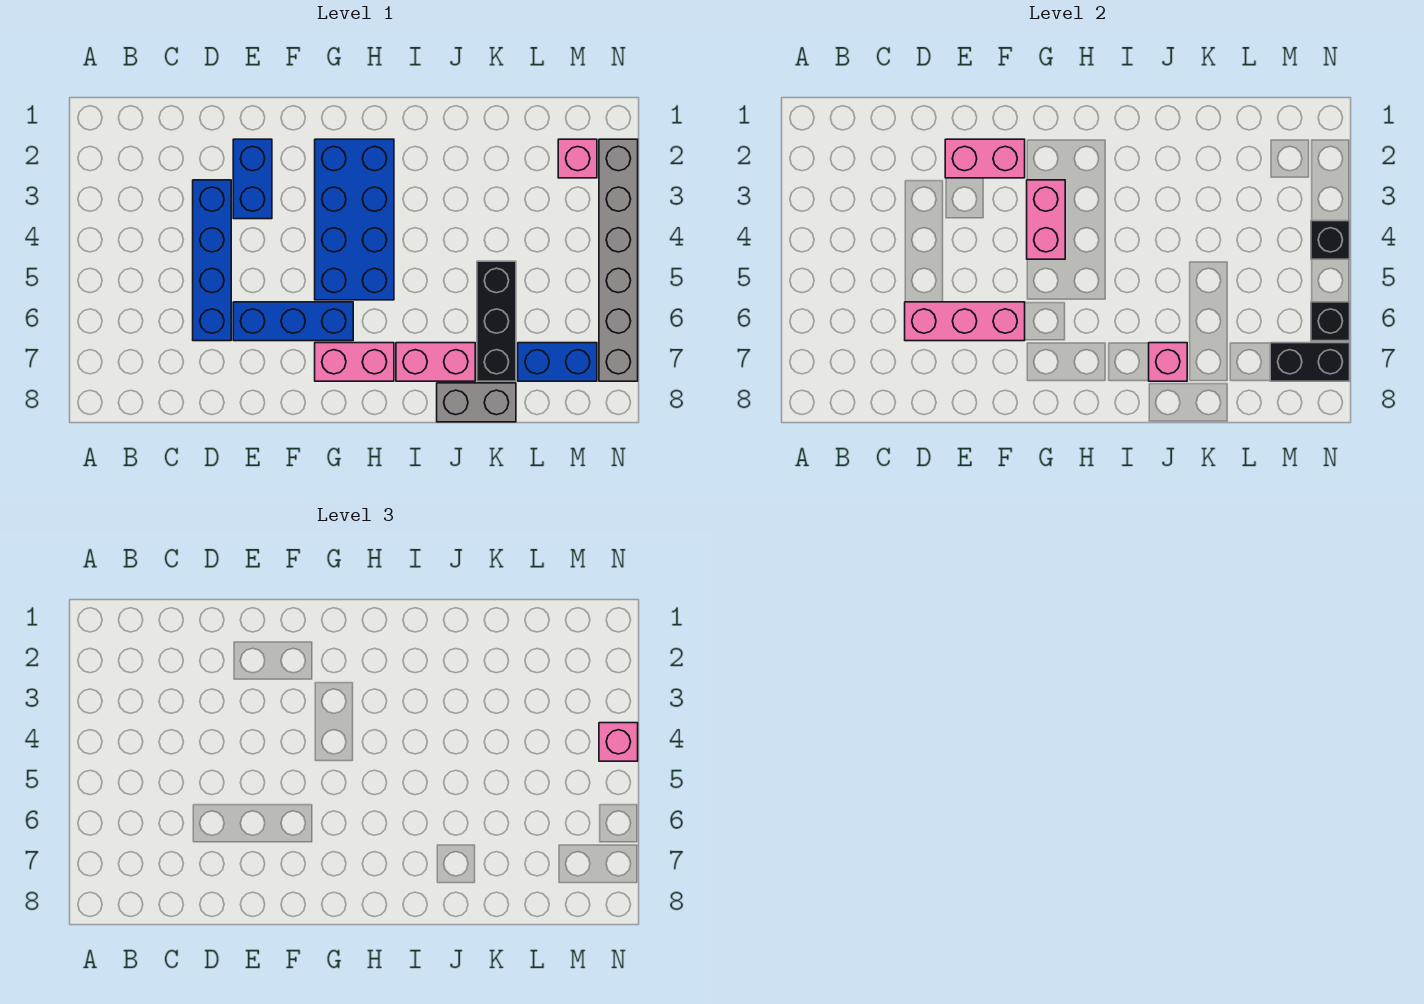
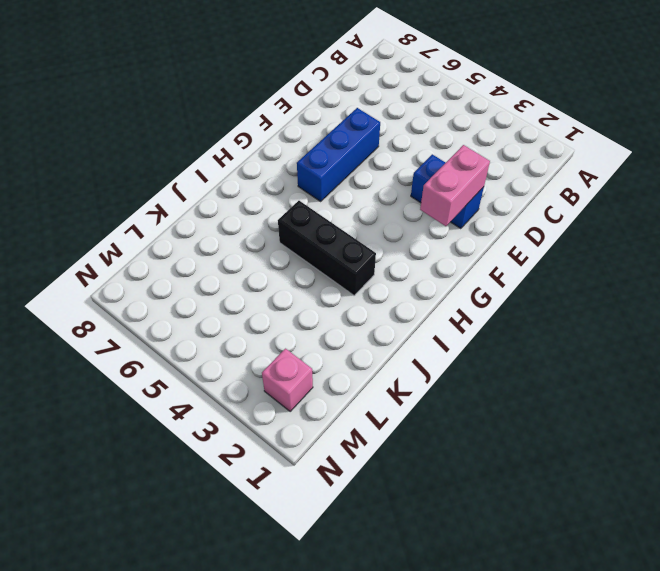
black brick I3:I5 level 1 -> black brick K5:K7 level 1
none -> blue brick D3:D6 level 1
none -> blue brick G2:H5 level 1
none -> pink brick G7:H7 level 1

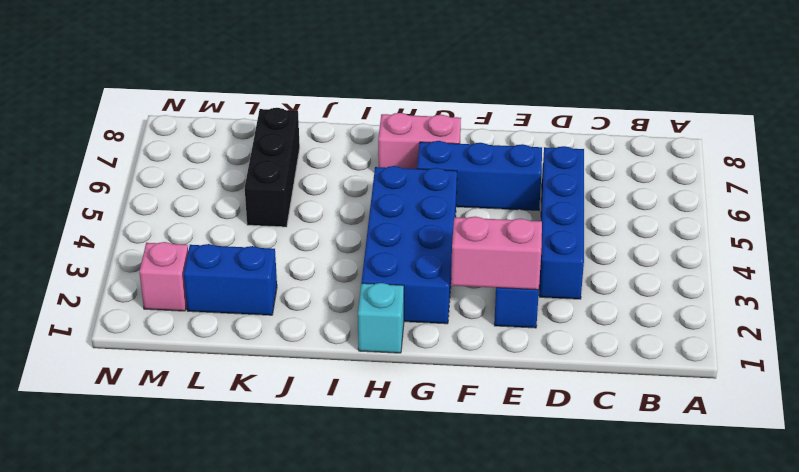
cyan brick H1 level 1 -> none
blue brick K2:L2 level 1 -> blue brick L7:M7 level 1
none -> pink brick I7:J7 level 1
none -> grey brick J8:K8 level 1
none -> grey brick N2:N7 level 1

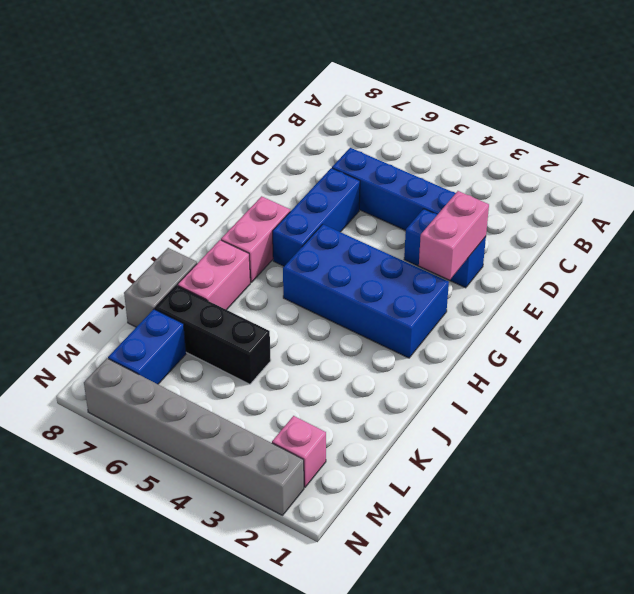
none -> pink brick D6:F6 level 2
none -> pink brick G3:G4 level 2
none -> pink brick J7 level 2

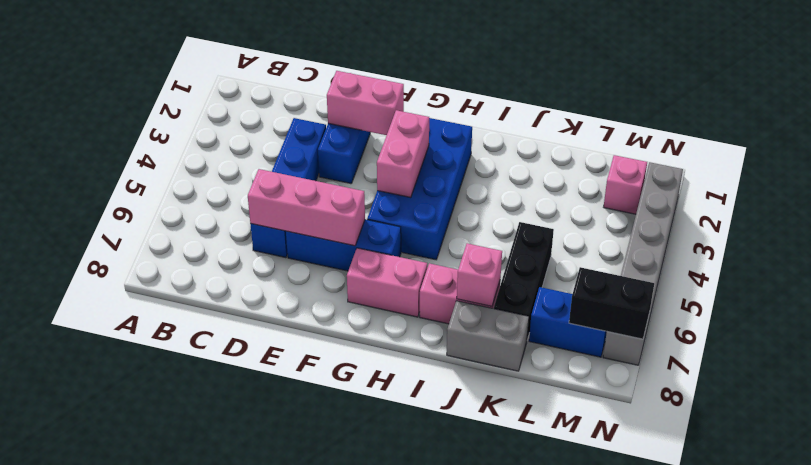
none -> black brick N4 level 2
none -> black brick N6 level 2
none -> pink brick N4 level 3

